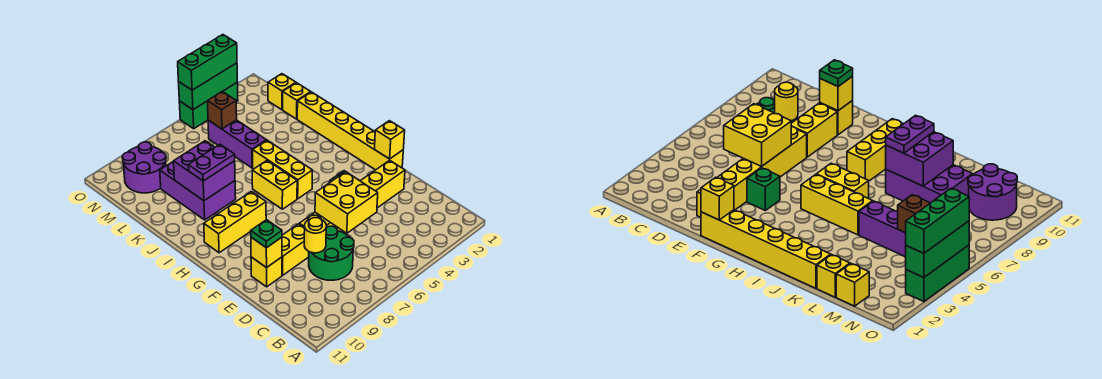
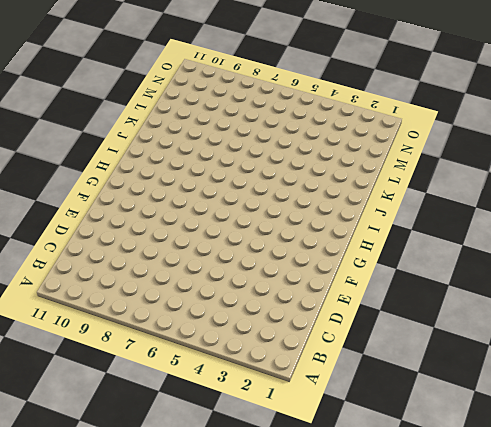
none -> green round brick C7:D8 level 1
none -> yellow brick E2:E7 level 1
none -> yellow brick E8:E9 level 1

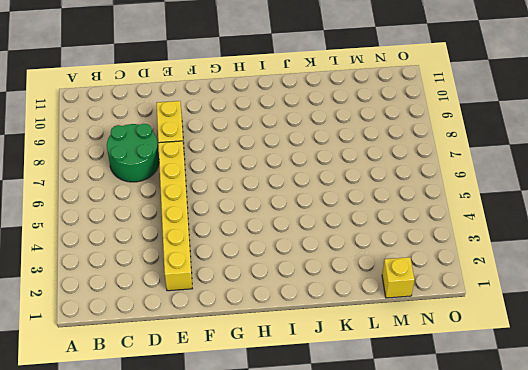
none -> yellow brick E10 level 1
none -> yellow brick F1:K1 level 1
none -> green brick F4 level 1

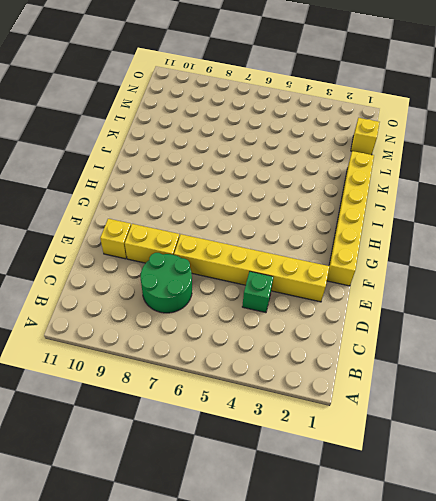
green brick D4 level 1 -> green brick F4 level 1
none -> yellow brick H5:J5 level 1
none -> yellow brick H6:I6 level 1
none -> yellow brick H8:H10 level 1

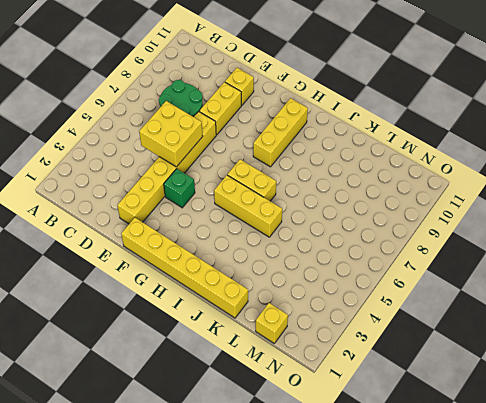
none -> purple brick J8:L9 level 1
none -> purple brick K5:M5 level 1
none -> yellow brick L1 level 1

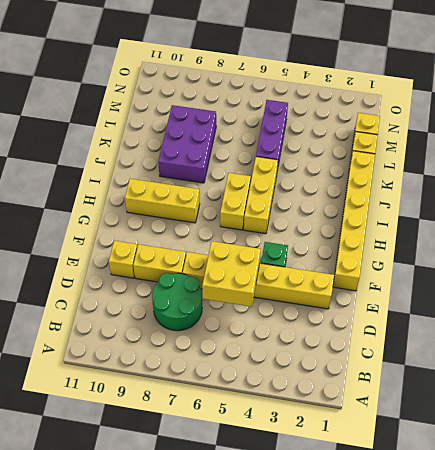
none -> purple round brick M9:N10 level 1
none -> green brick O3:O5 level 1
none -> yellow round brick D8 level 2

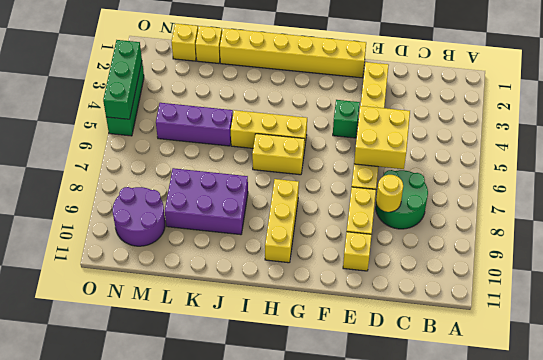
none -> yellow brick E10 level 2
none -> yellow brick F1 level 2
none -> purple brick J8:K9 level 2

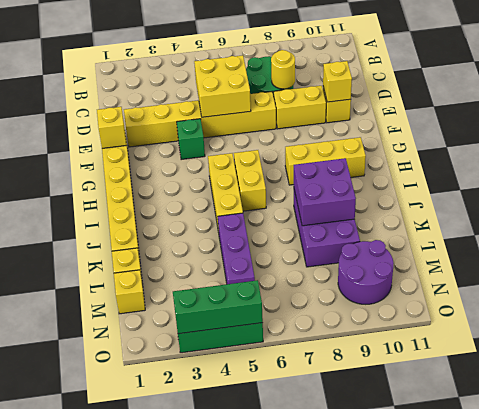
none -> brown brick M5 level 2
none -> green plate E10 level 3
none -> purple plate J8:J9 level 3

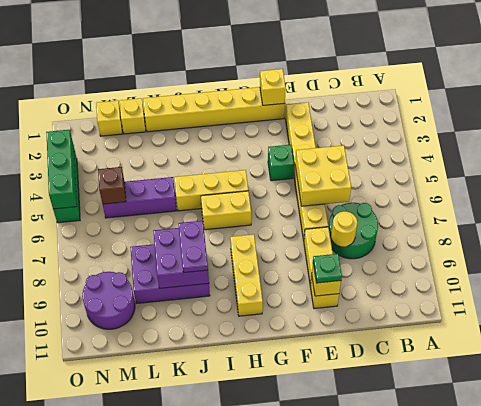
none -> green brick O3:O5 level 3

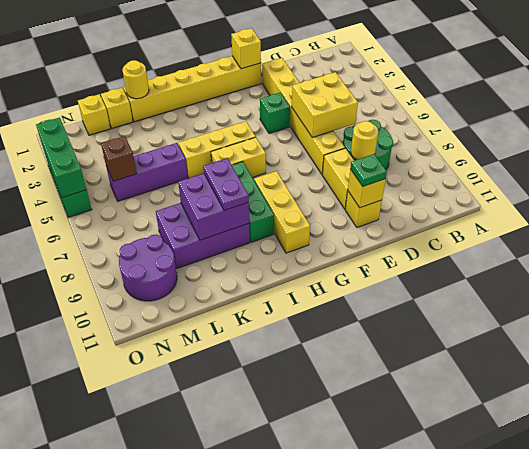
green brick I7:I9 level 1 -> green brick O3:O5 level 3
yellow round brick K1 level 2 -> none

